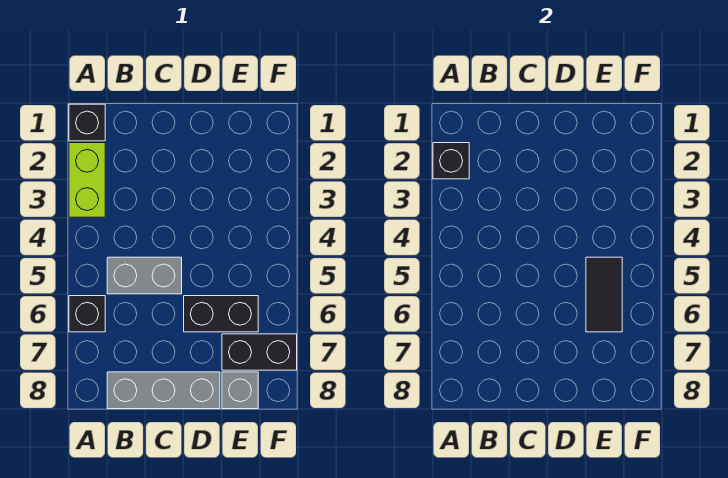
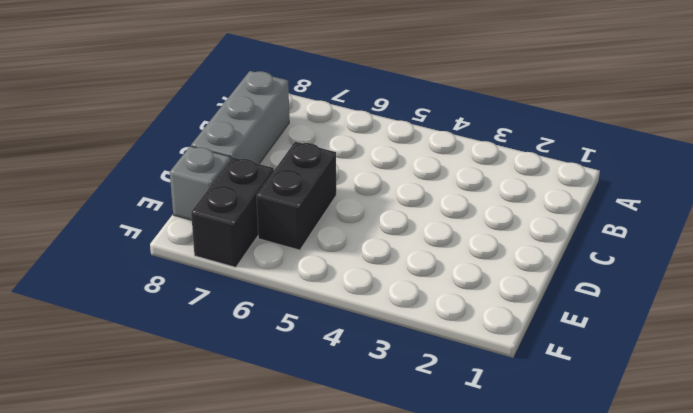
none -> black brick A1 level 1
none -> lime brick A2:A3 level 1

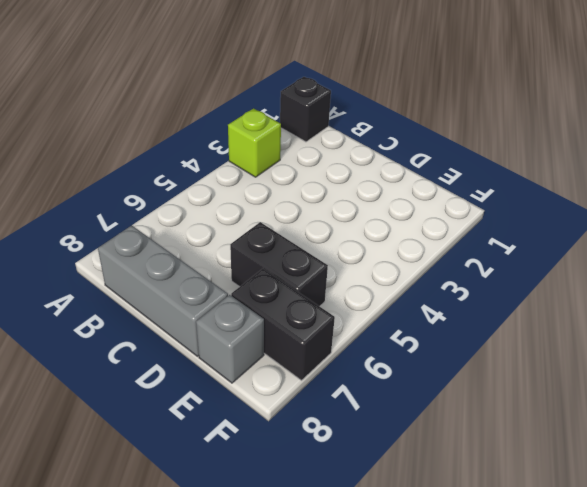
lime brick A3 level 1 -> lime brick A2:A3 level 1
none -> black brick A6 level 1
none -> grey brick B5:C5 level 1

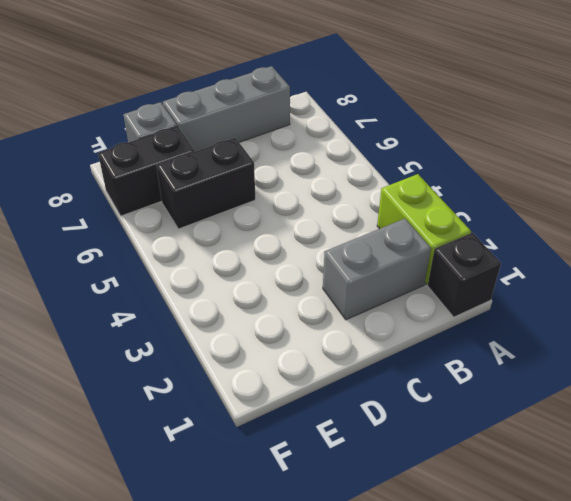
grey brick B2:C2 level 1 -> grey brick B5:C5 level 1
none -> black brick A6 level 1
none -> black brick A2 level 2

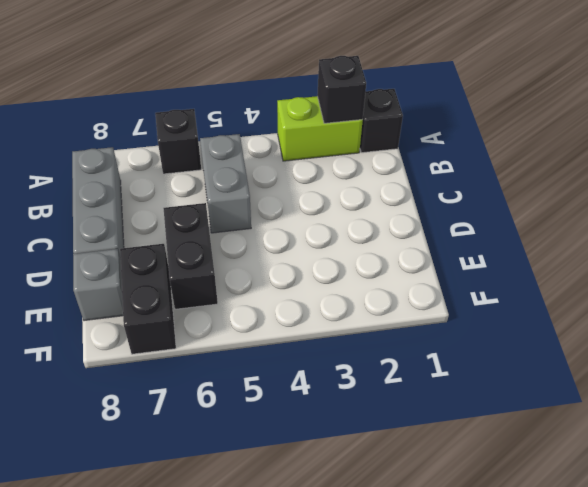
none -> black tile E5:E6 level 2

